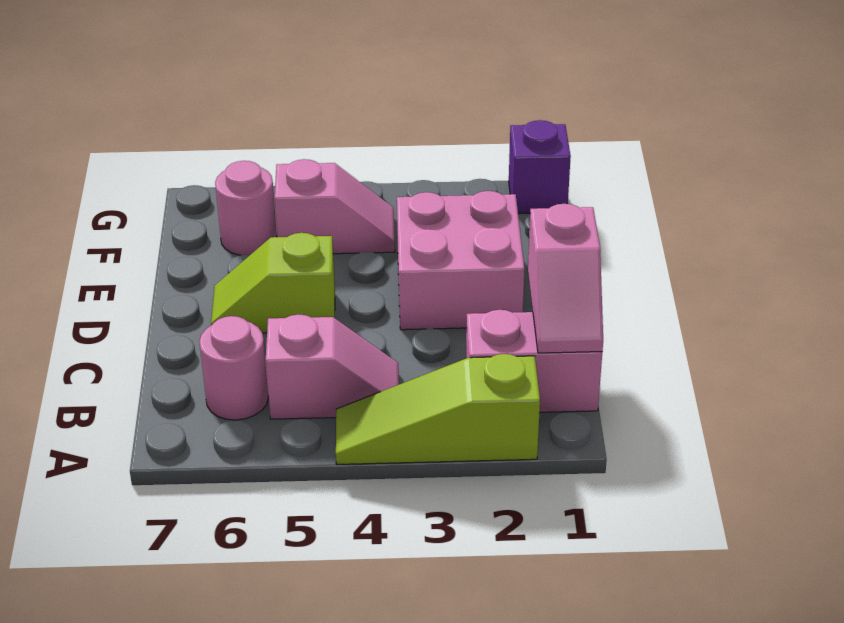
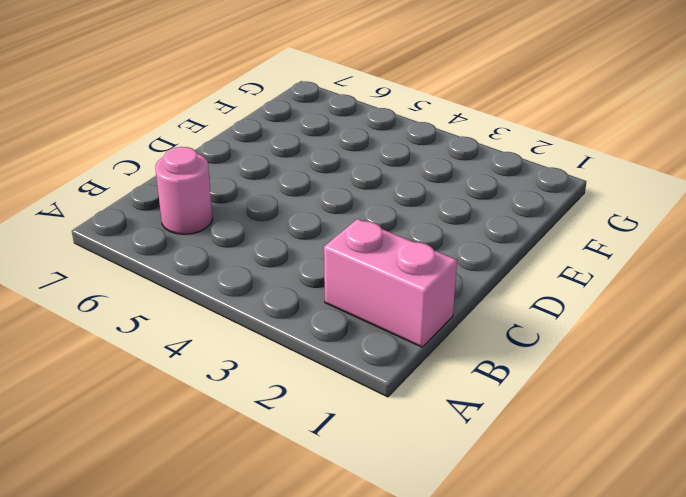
none -> lime slope A2:A4 level 1 top 2
none -> pink slope B4:B5 level 1 top 5

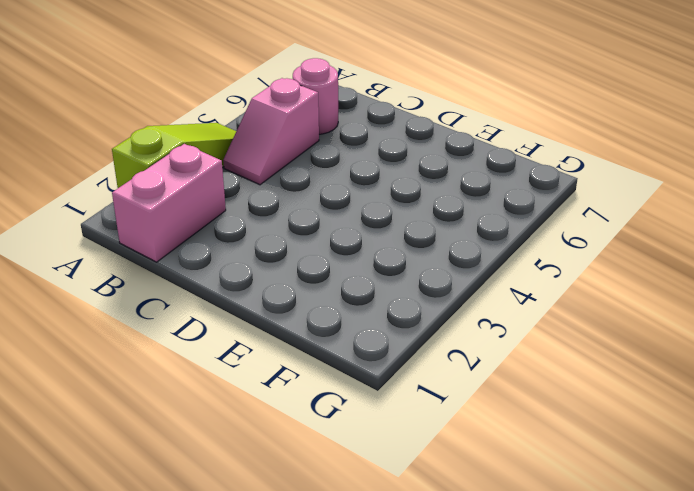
none -> pink brick D2:E3 level 1
none -> lime slope D5:D6 level 1 top 5

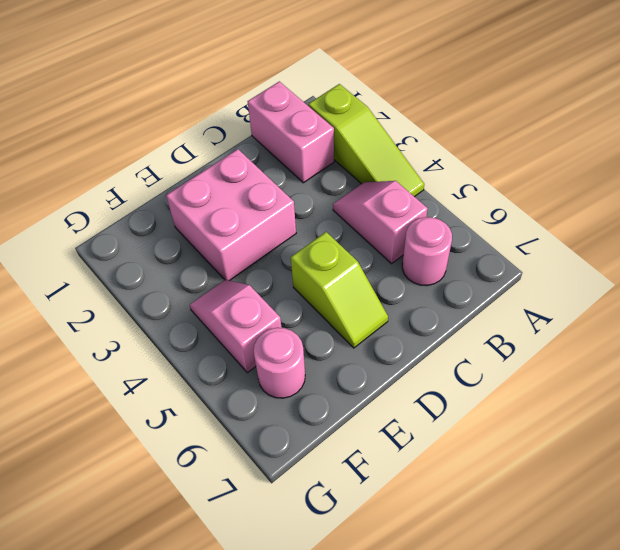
none -> purple brick G1 level 1
none -> pink slope B1:C1 level 2 top C

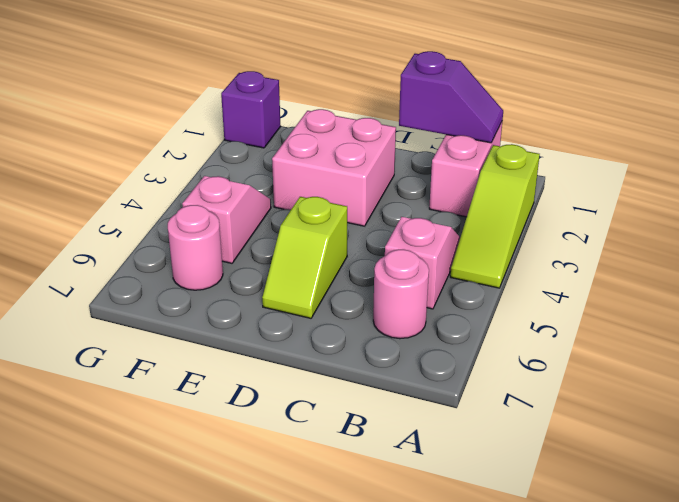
purple slope B1:C1 level 2 top C -> pink slope B1:C1 level 2 top C

